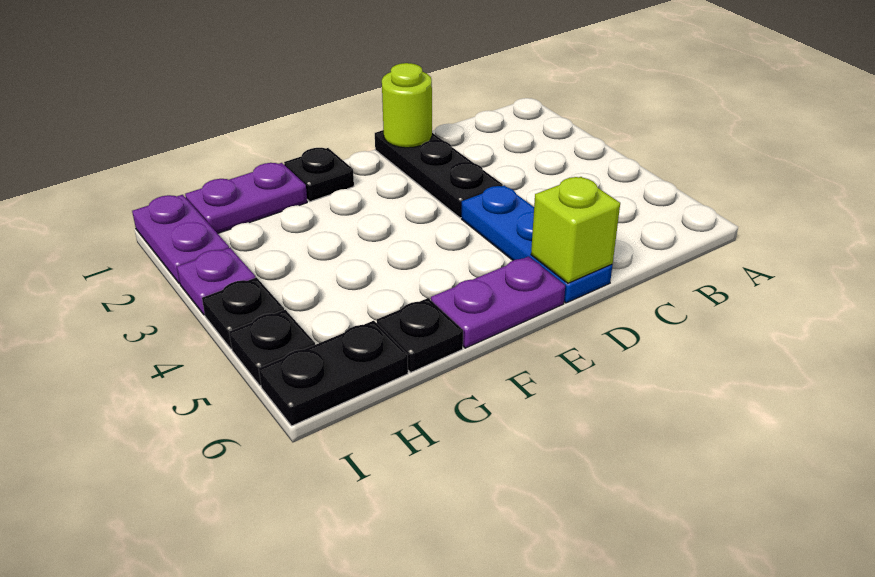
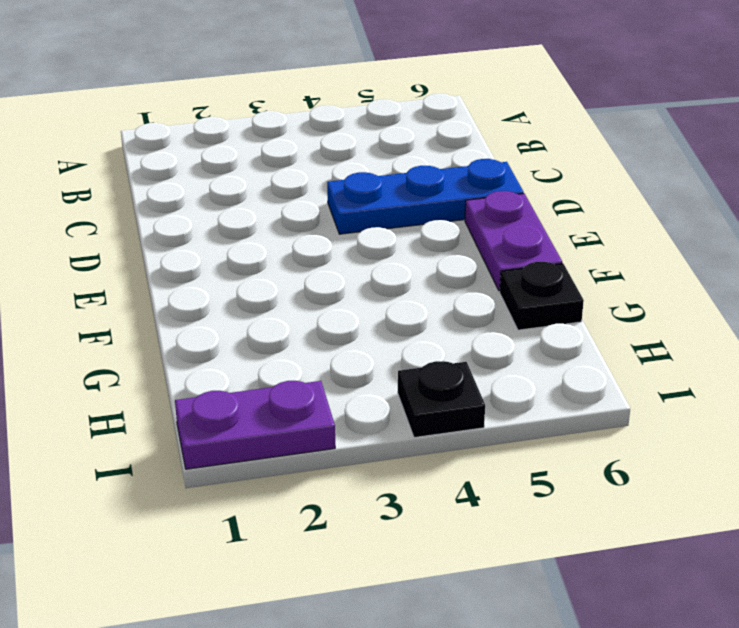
none -> black plate D1:D3 level 1
none -> black plate F1 level 1
none -> purple plate G1:H1 level 1

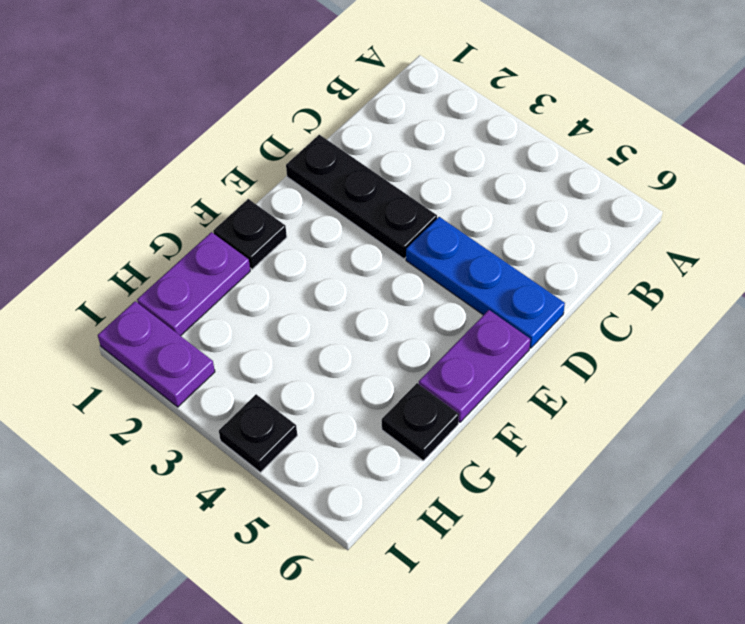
none -> black plate H6:I6 level 1
none -> purple plate I3 level 1
none -> black plate I5 level 1

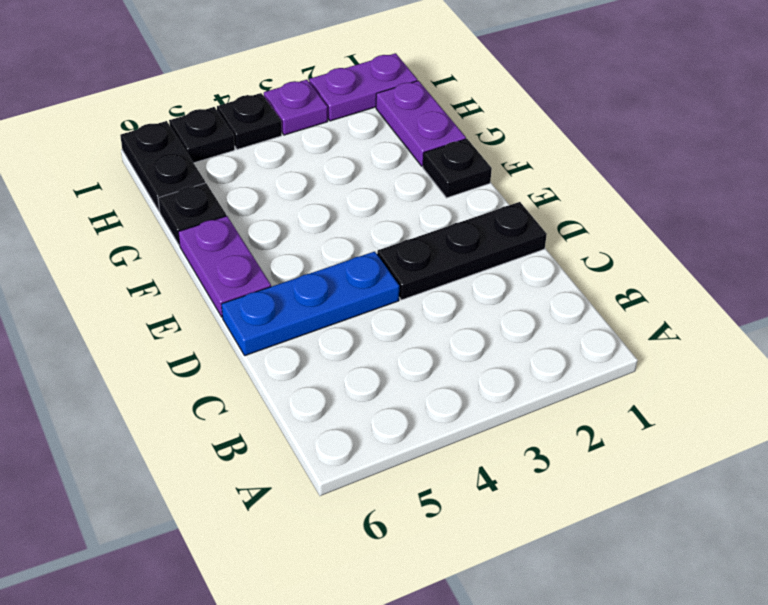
none -> lime round brick D1 level 2
none -> lime brick D6 level 2

